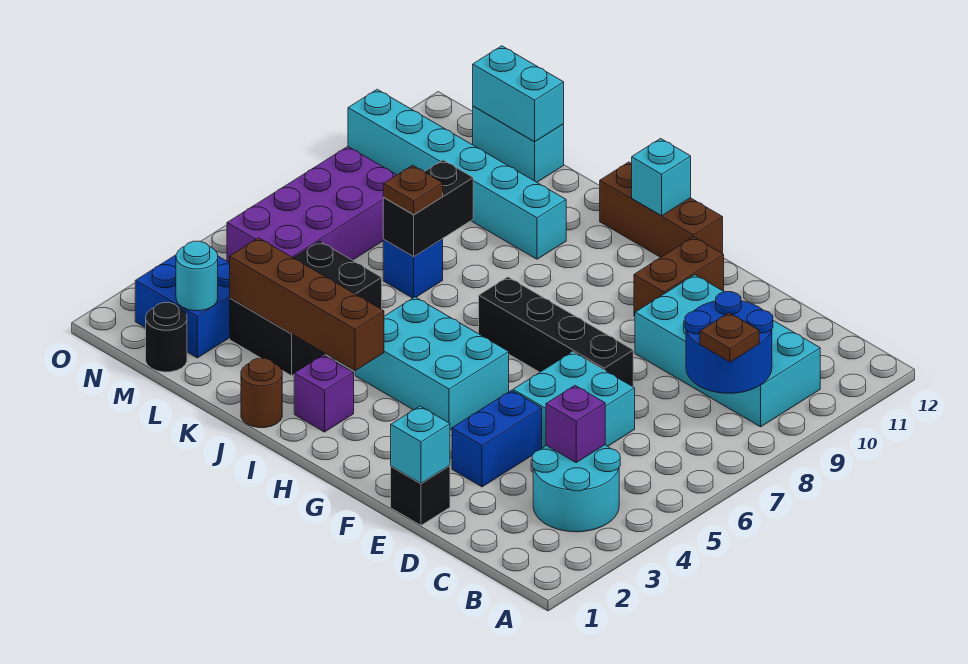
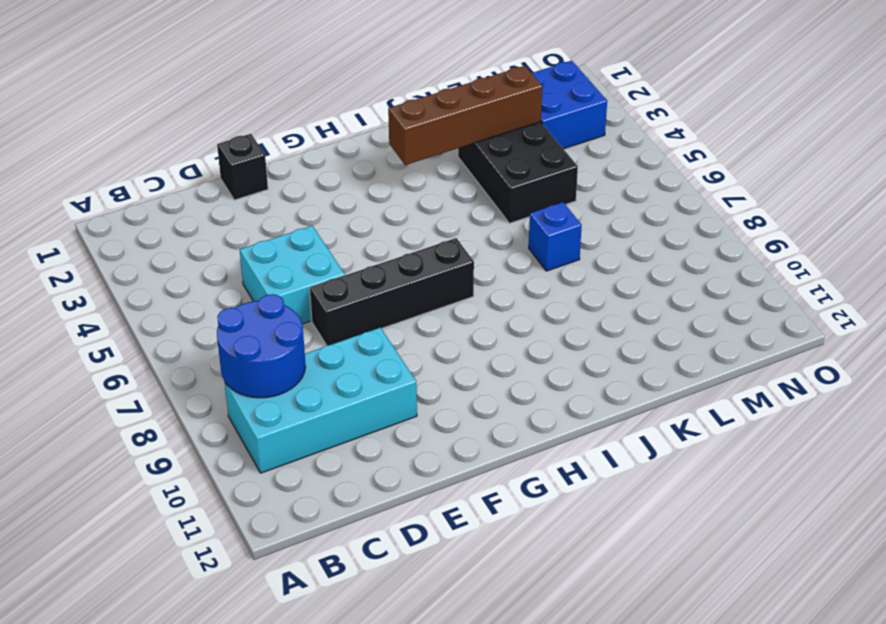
none -> cyan round brick B3:C4 level 1
none -> blue brick E3:E4 level 1
none -> brown brick F10:F11 level 1

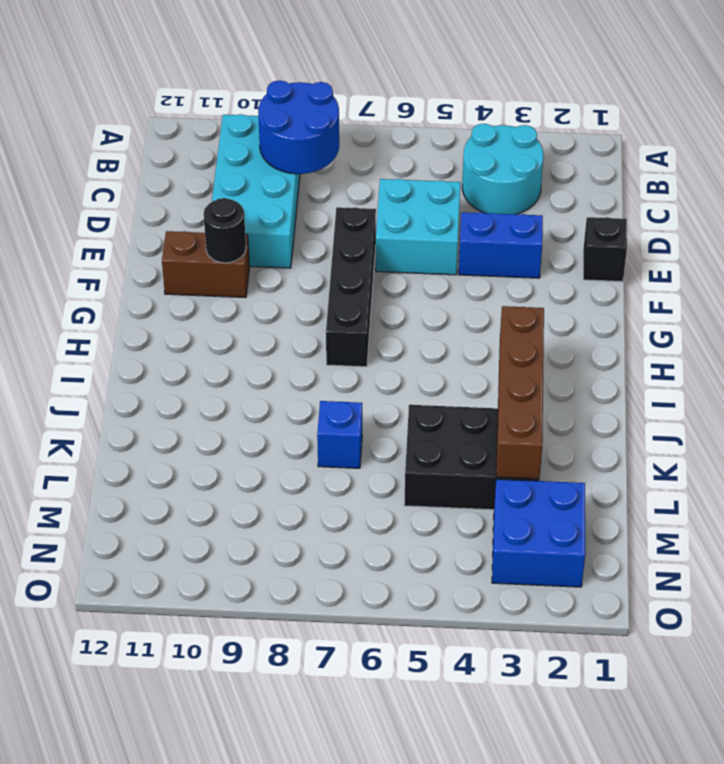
black round brick F10 level 2 -> black round brick M1 level 1
none -> cyan brick G4:I5 level 1
none -> brown brick G12:I12 level 1
none -> purple brick I2 level 1

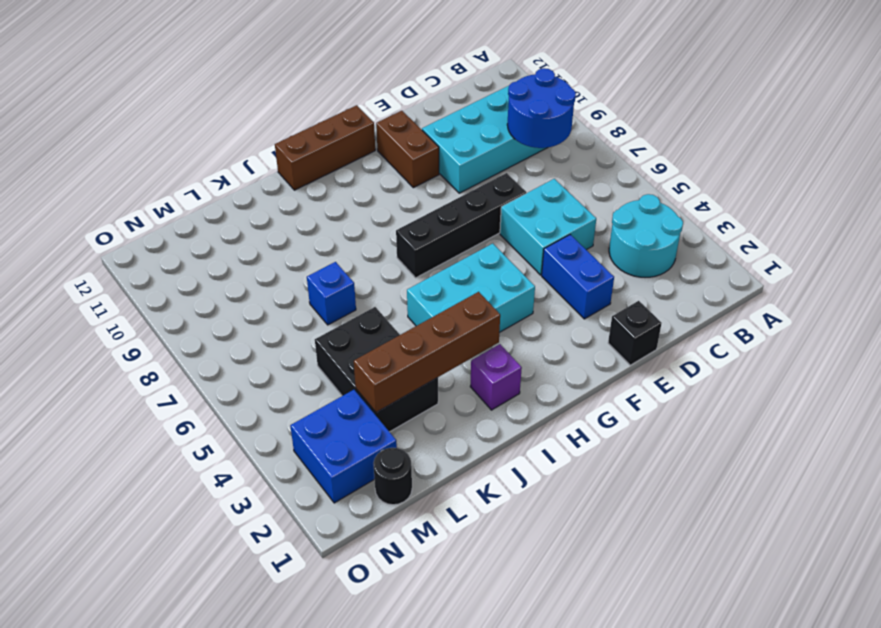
none -> brown round brick J1 level 1
none -> cyan brick J10:O10 level 1
none -> cyan brick L12:M12 level 1

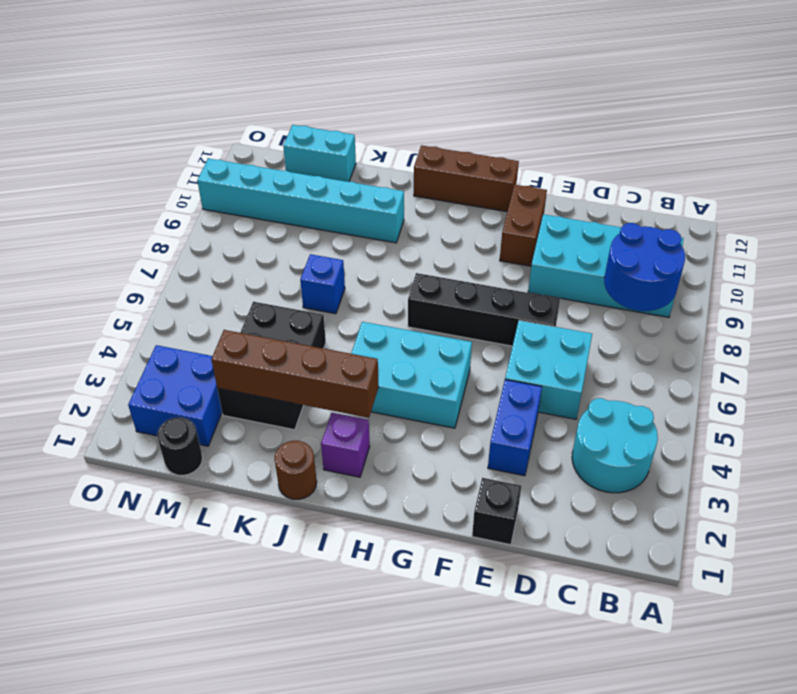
none -> purple brick M5:N8 level 1
none -> purple brick C4 level 2
none -> cyan brick E1 level 2

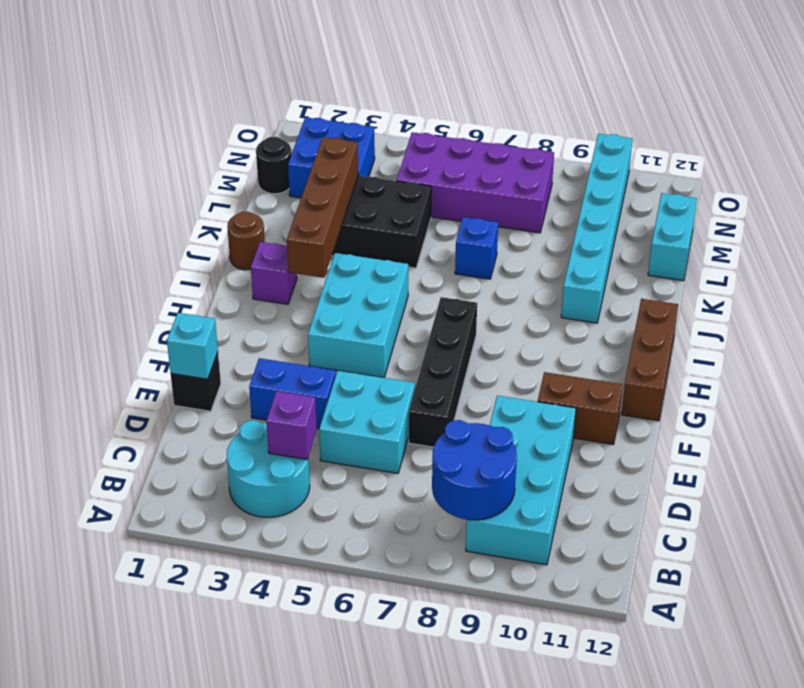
none -> cyan brick H12 level 2
none -> black brick K7:K8 level 2
none -> cyan brick L12:M12 level 2

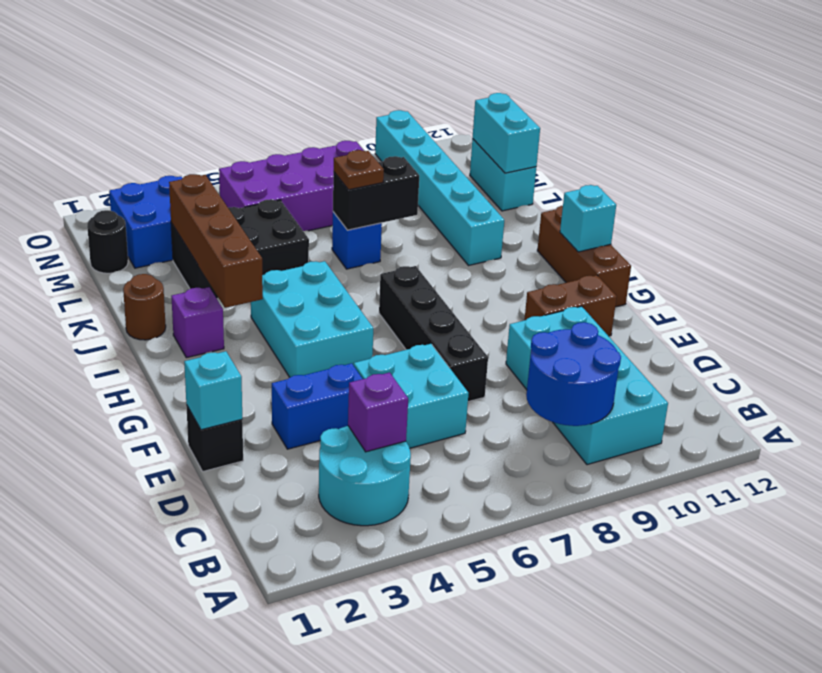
none -> cyan round brick M2 level 2
none -> brown plate B8 level 3

